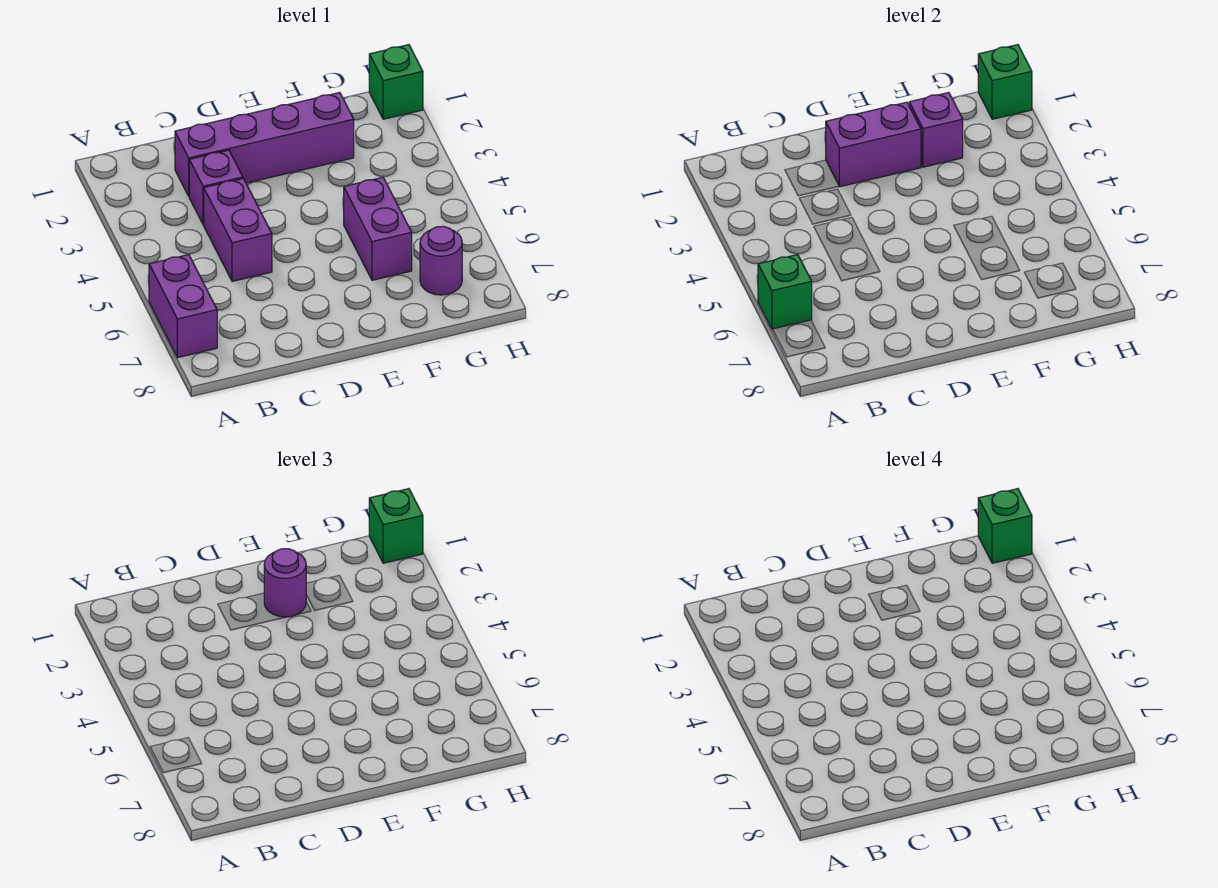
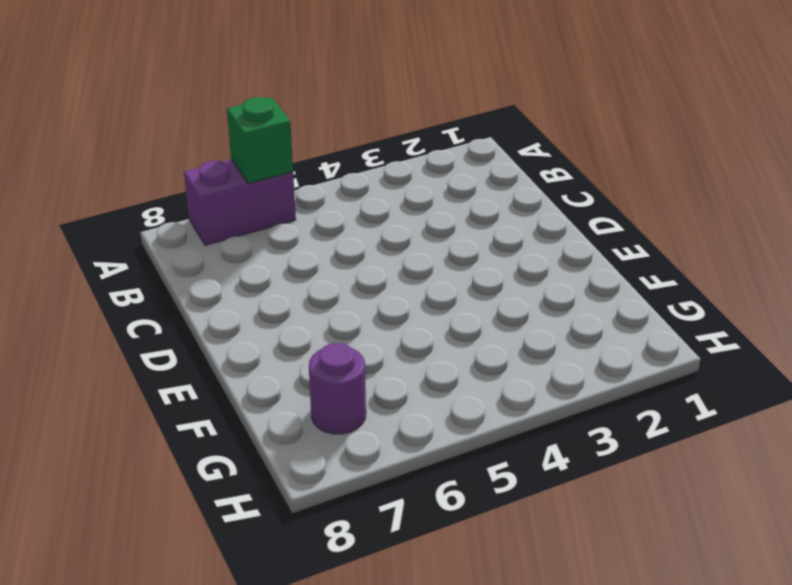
none -> purple brick C2:F2 level 1
none -> purple brick C3 level 1
none -> purple brick C4:C5 level 1

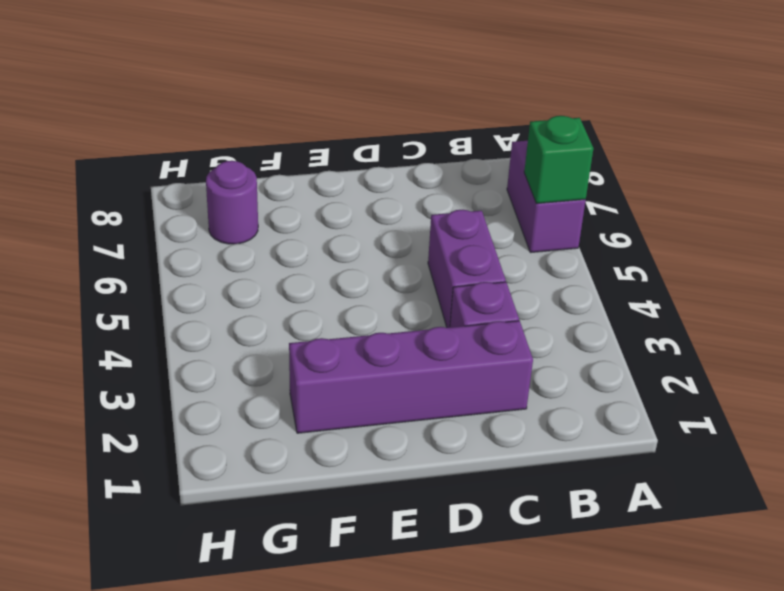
none -> purple brick F5:F6 level 1
none -> green brick H1 level 1
none -> purple brick D2:E2 level 2

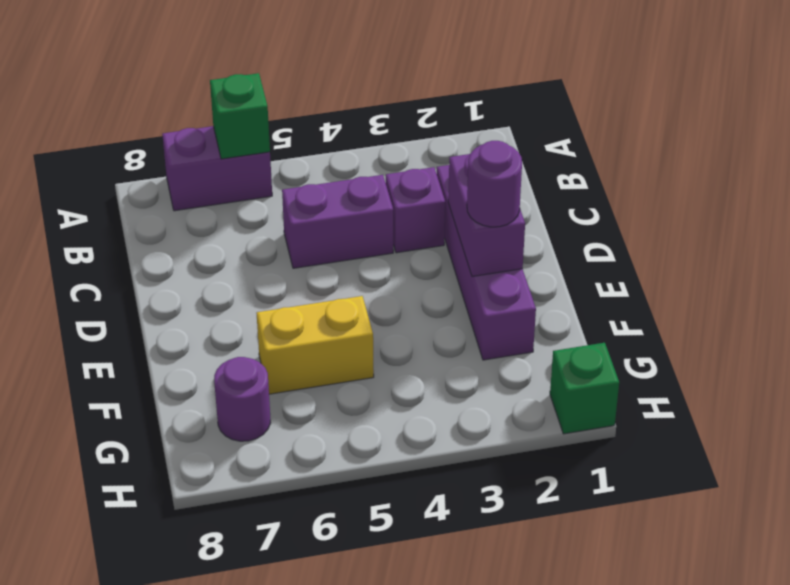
yellow brick F5:F6 level 1 -> purple brick F5:F6 level 1
none -> purple brick F2 level 2
none -> green brick H1 level 2
none -> green brick H1 level 3

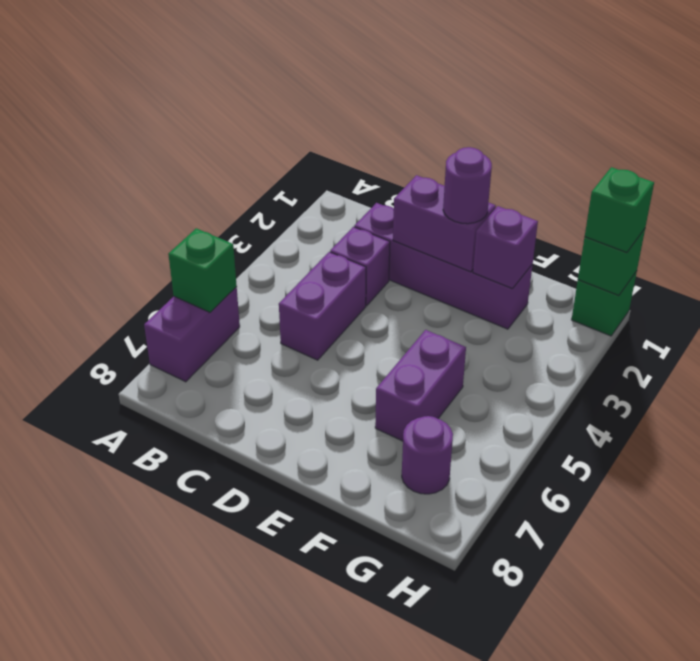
none -> green brick H1 level 4

